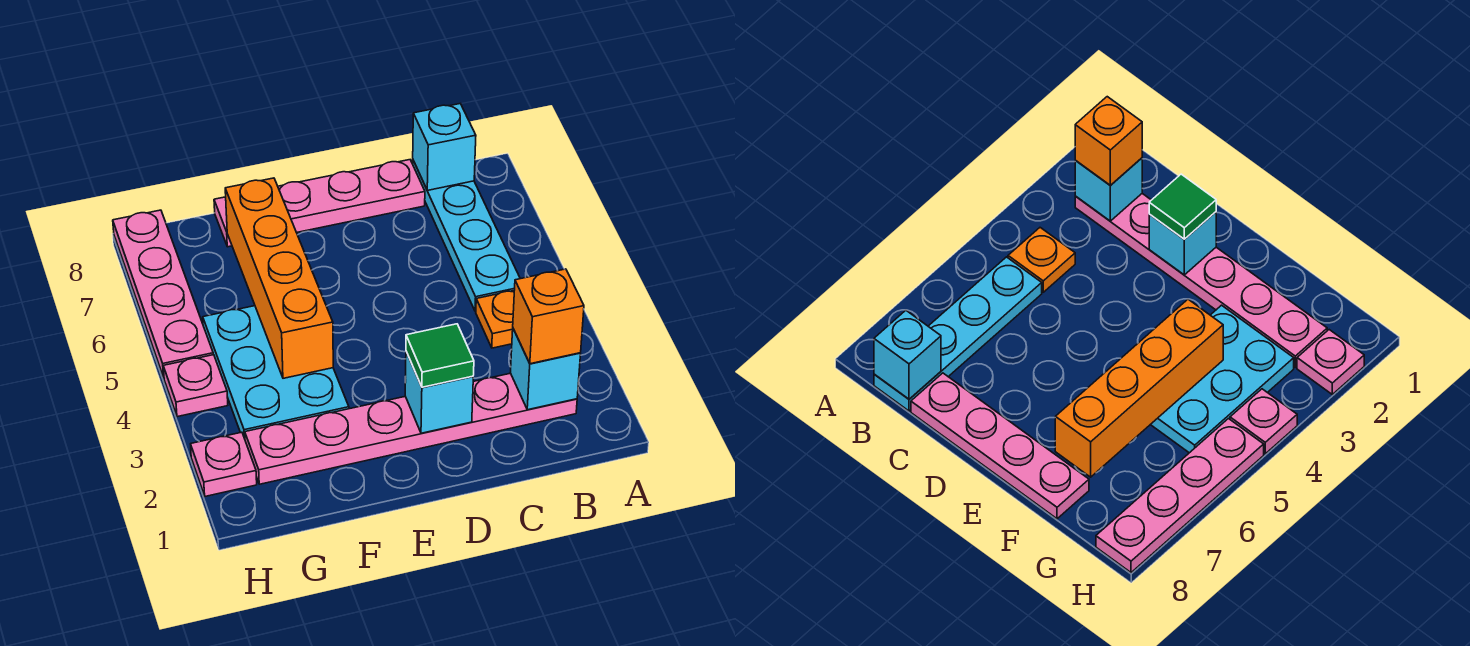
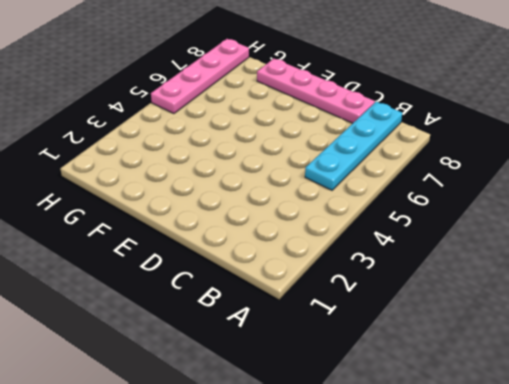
none -> pink plate B2:G2 level 1
none -> orange plate B4 level 1
none -> cyan plate F3:G5 level 1

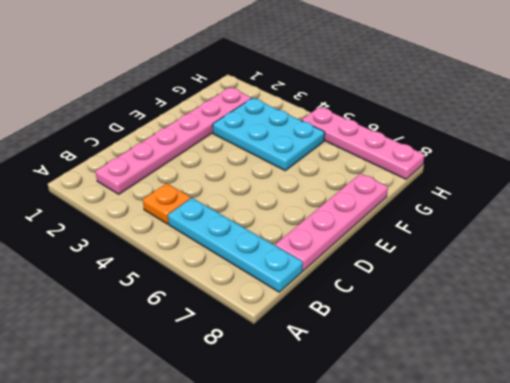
none -> pink plate H2 level 1
none -> pink plate H4 level 1
none -> cyan brick B2 level 2

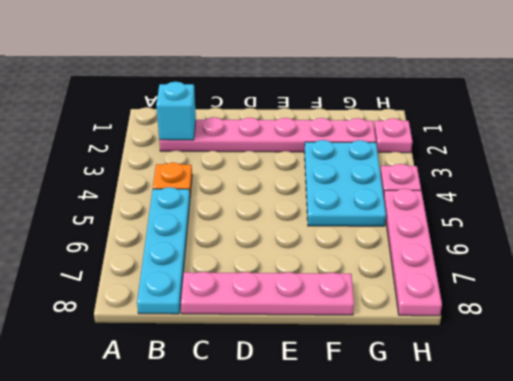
none -> cyan brick B8 level 2
none -> cyan brick D2 level 2
none -> orange brick F4:F7 level 2

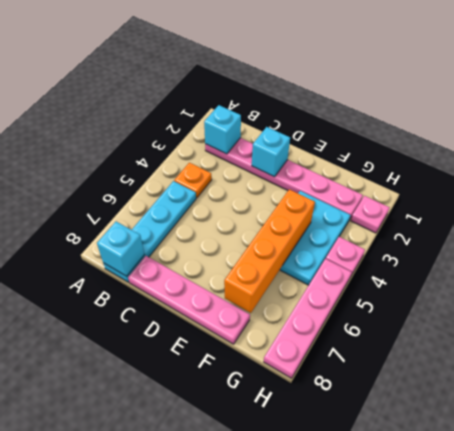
none -> orange brick B2 level 3
none -> green tile D2 level 3

